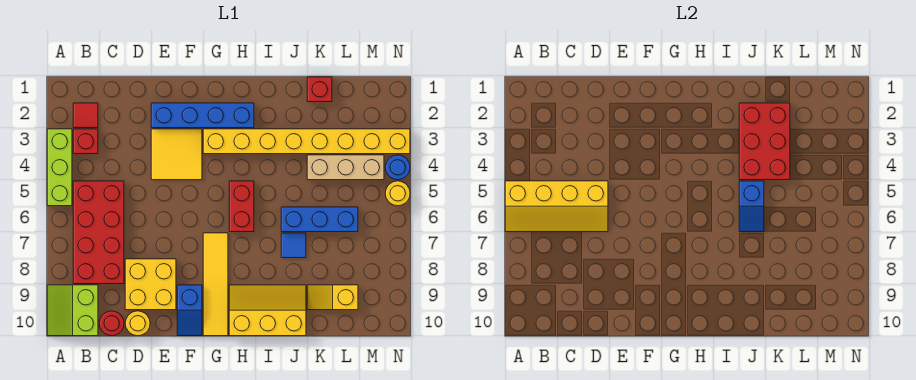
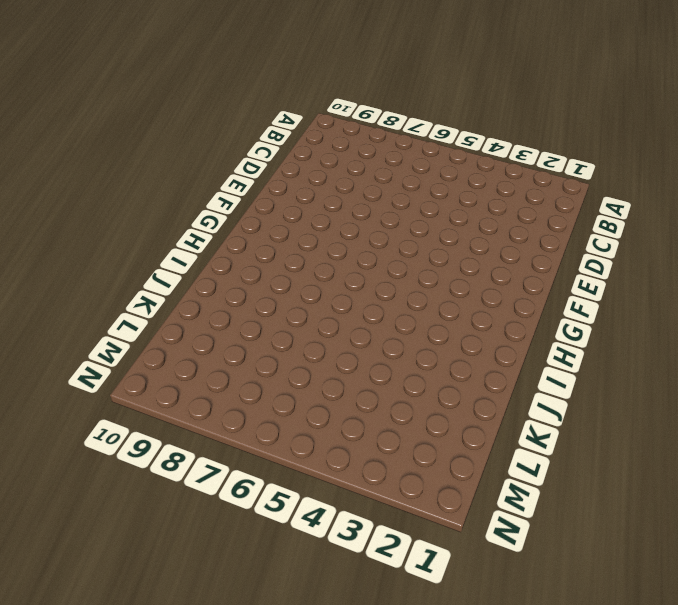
none -> lime brick A3:A5 level 1
none -> lime slope A9:B10 level 1 top B
none -> red tile B2 level 1

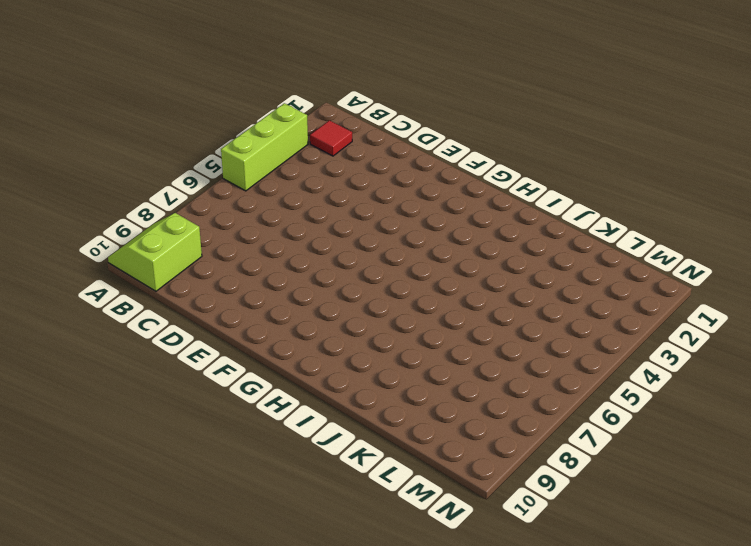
none -> red brick B3 level 1
none -> red brick B5:C8 level 1
none -> red round brick C10 level 1

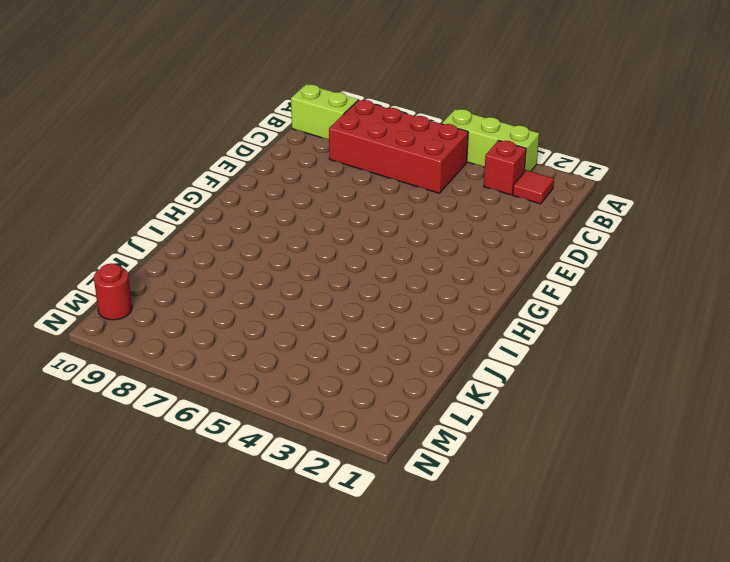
red round brick M10 level 1 -> red round brick C10 level 1
none -> yellow brick D8:E9 level 1
none -> yellow round brick D10 level 1
none -> blue brick E2:H2 level 1

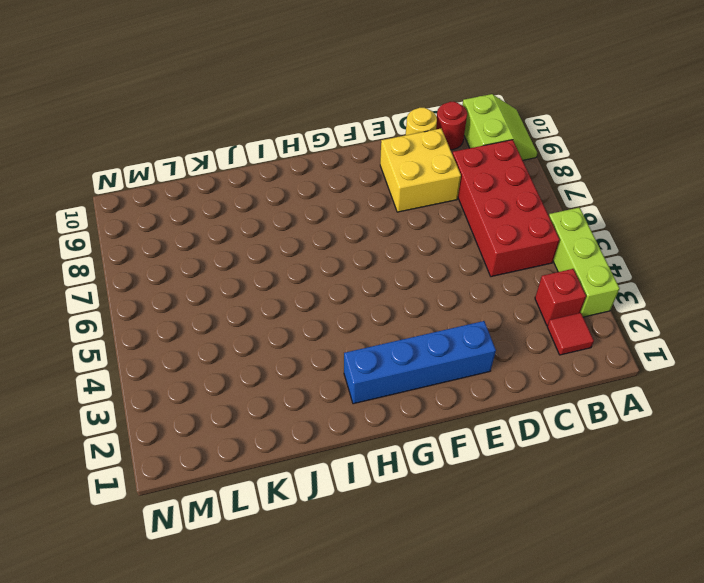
none -> yellow tile E3:F4 level 1
none -> blue slope F9:F10 level 1 top 9
none -> yellow brick G3:N3 level 1

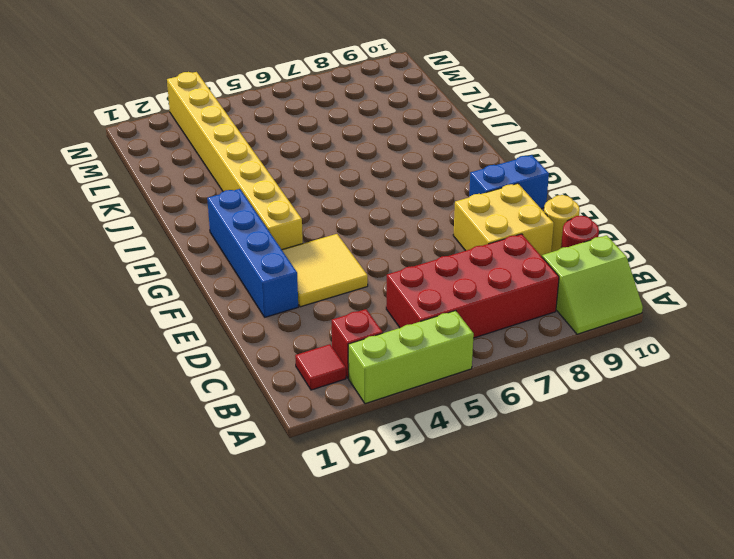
blue brick F9:F10 level 1 -> blue slope F9:F10 level 1 top 9
none -> yellow tile G7:G10 level 1
none -> red brick H5:H6 level 1
none -> yellow slope H9:J10 level 1 top 10

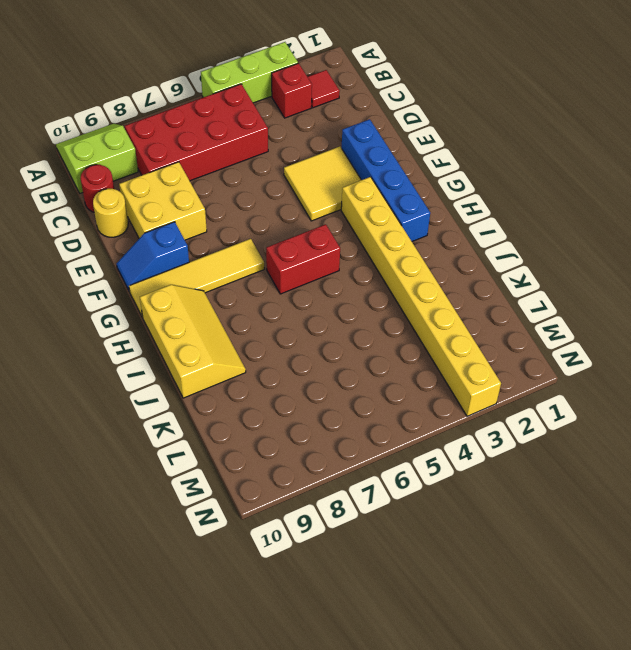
none -> blue brick J6:L6 level 1
none -> blue tile J7 level 1
none -> red brick K1 level 1

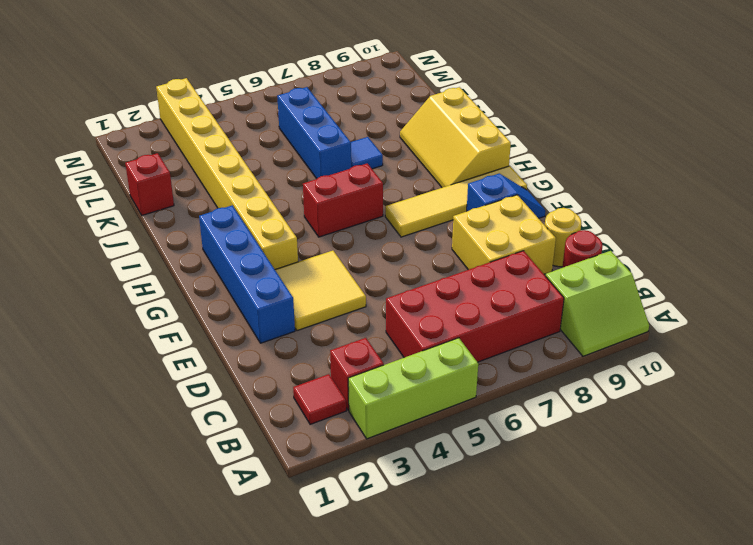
none -> tan brick K4:M4 level 1
none -> yellow slope K9:L9 level 1 top L
none -> blue round brick N4 level 1

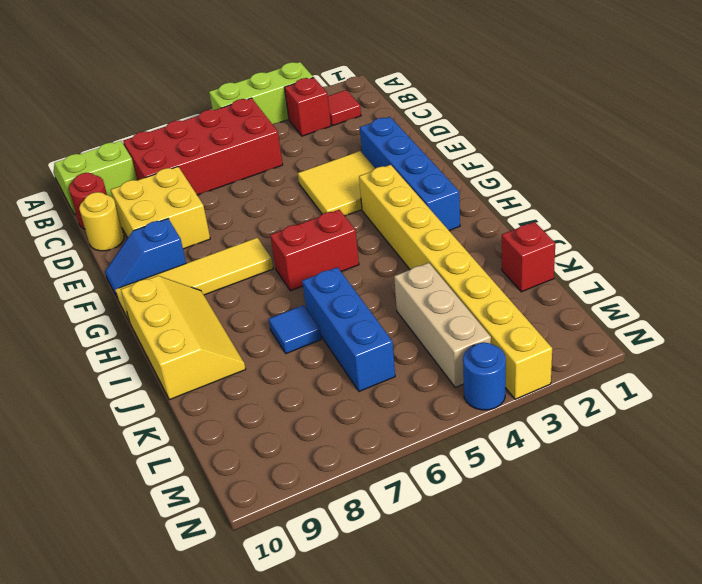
none -> yellow slope K9:L9 level 1 top L
none -> yellow round brick N5 level 1
none -> yellow slope A5:D6 level 2 top 5

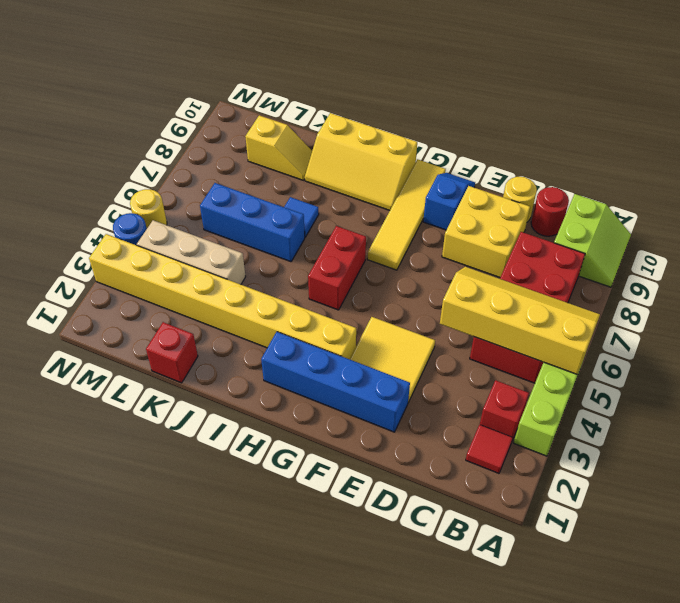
none -> red brick J2:K4 level 2
none -> blue slope J5:J6 level 2 top 5

